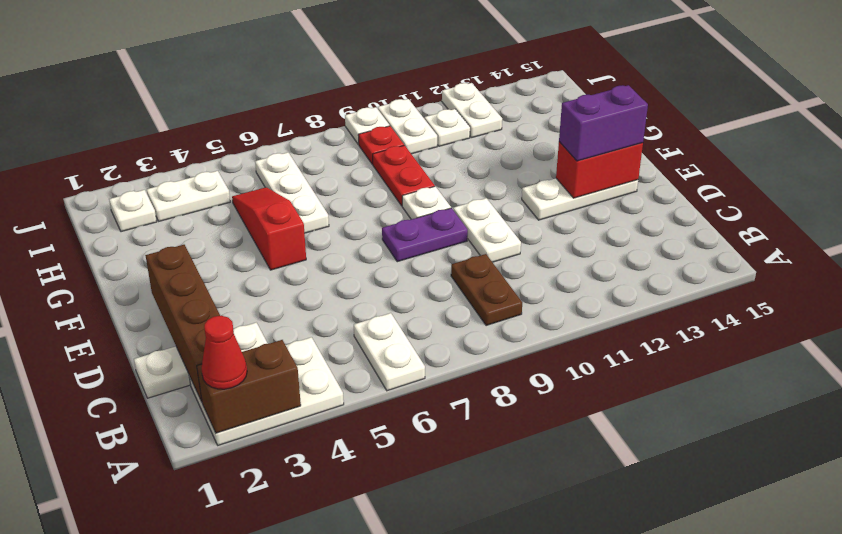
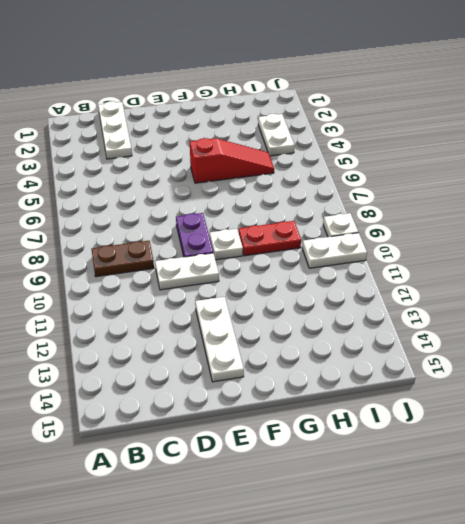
none -> white plate A2:B4 level 1
none -> white plate A6:B6 level 1
none -> white plate G6:I6 level 1

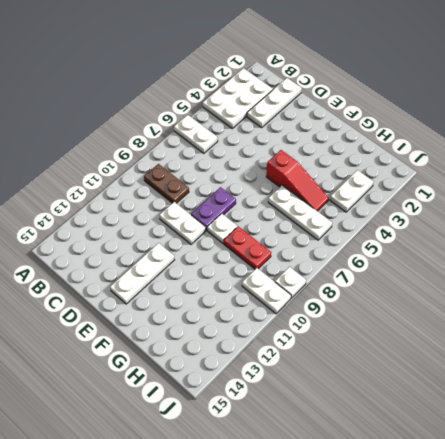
none -> white plate I2 level 1
none -> red plate I9 level 1
none -> white plate I11 level 1

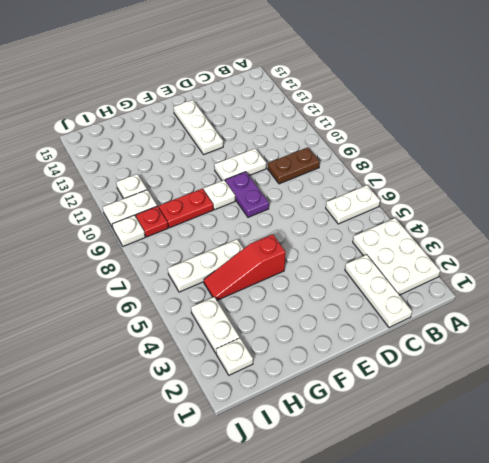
none -> white plate I12:J12 level 1
none -> brown brick A2:A3 level 2
none -> brown brick B2:E2 level 2

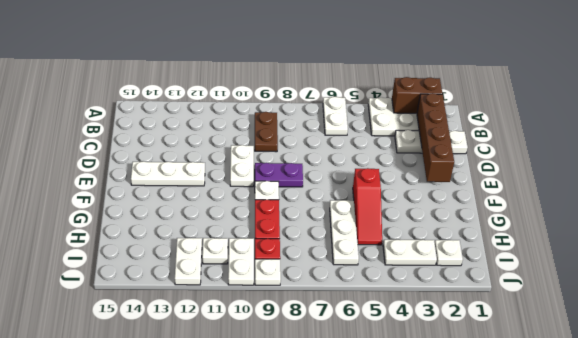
none -> red brick E13:E14 level 2
none -> red cone A2 level 3
none -> purple brick E13:E14 level 3

